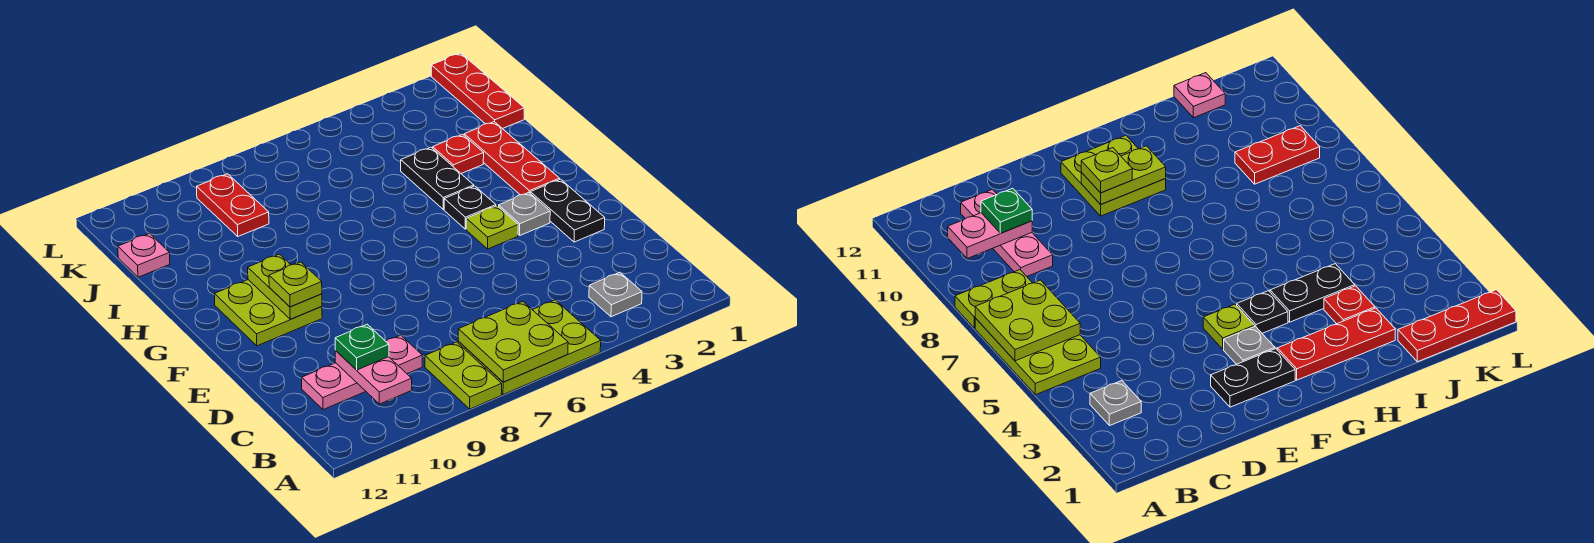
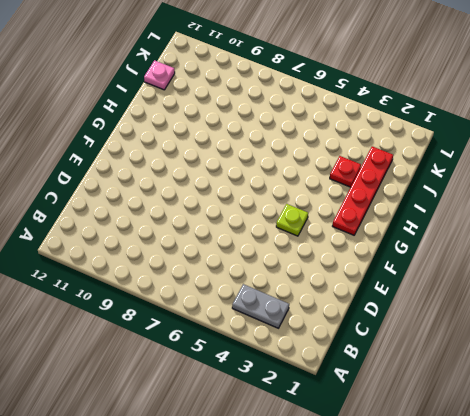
grey plate B3:B4 level 1 -> grey plate B3 level 1
red plate G2:J2 level 1 -> red plate G2:I2 level 1
none -> lime plate A5:B7 level 1
none -> lime plate A8:B8 level 1
none -> pink plate C9:C11 level 1

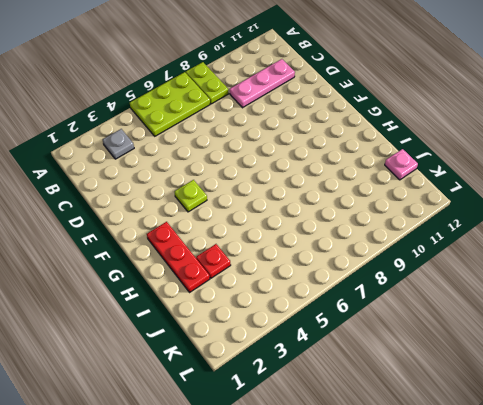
none -> black plate E2:F2 level 1
none -> grey plate F3 level 1
none -> lime plate F10:G11 level 1

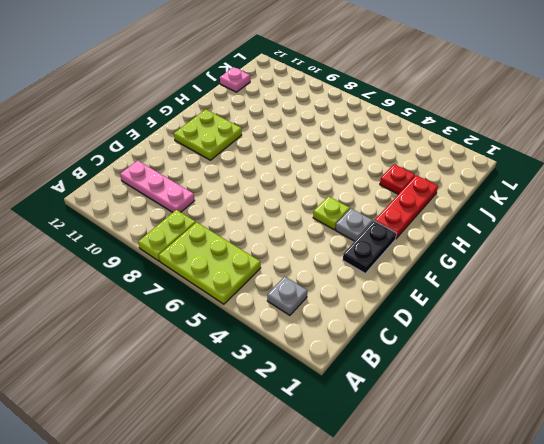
none -> black plate G4 level 1
none -> black plate H4:I4 level 1
none -> red plate J1:L1 level 1

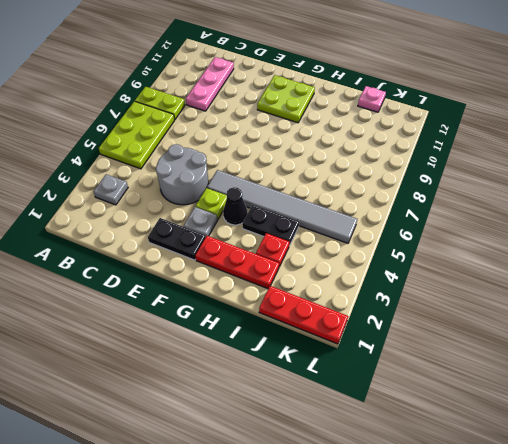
grey round brick D4:E5 level 1 -> none
grey tile F5:K5 level 1 -> none
black cone G4 level 1 -> black plate G4 level 1
none -> red plate J9:K9 level 1
none -> lime plate A6:B7 level 2
none -> pink plate B10:C10 level 2

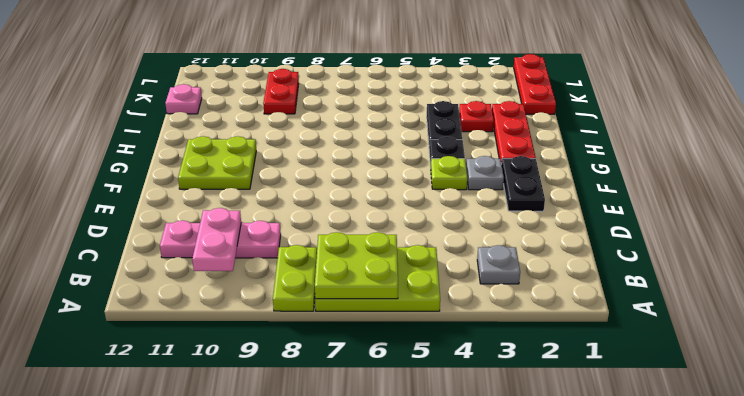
none -> lime plate F10:G10 level 2
none -> green plate C10 level 3
none -> lime plate F10 level 3

